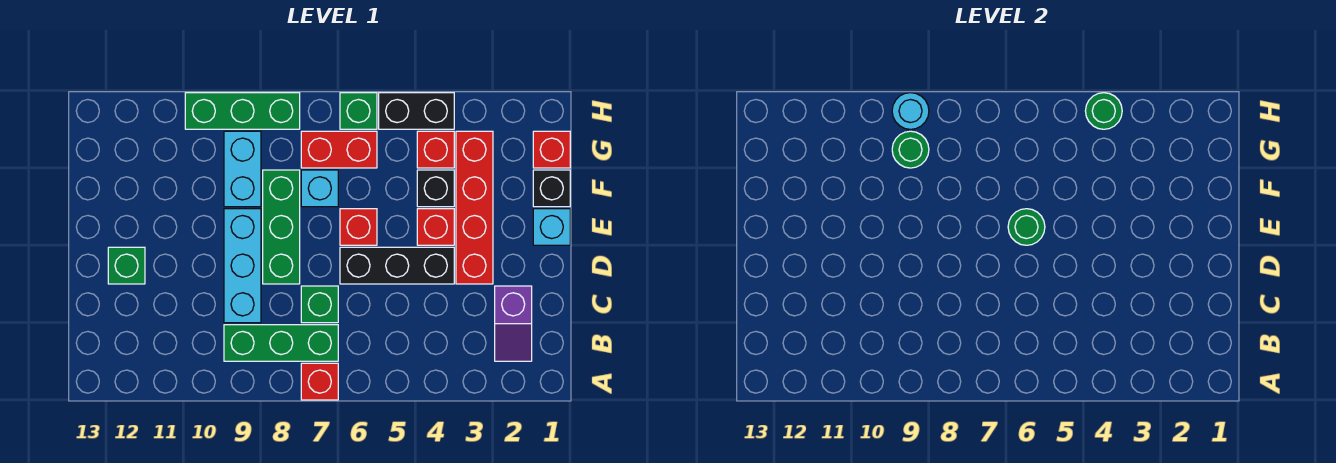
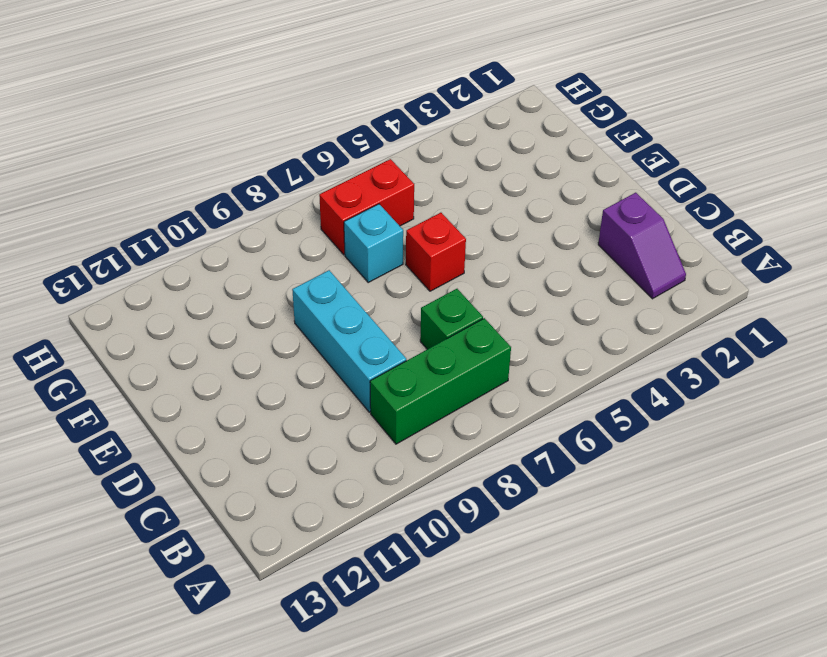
none -> red brick A7 level 1
none -> red brick D3:G3 level 1
none -> black brick D4:D6 level 1

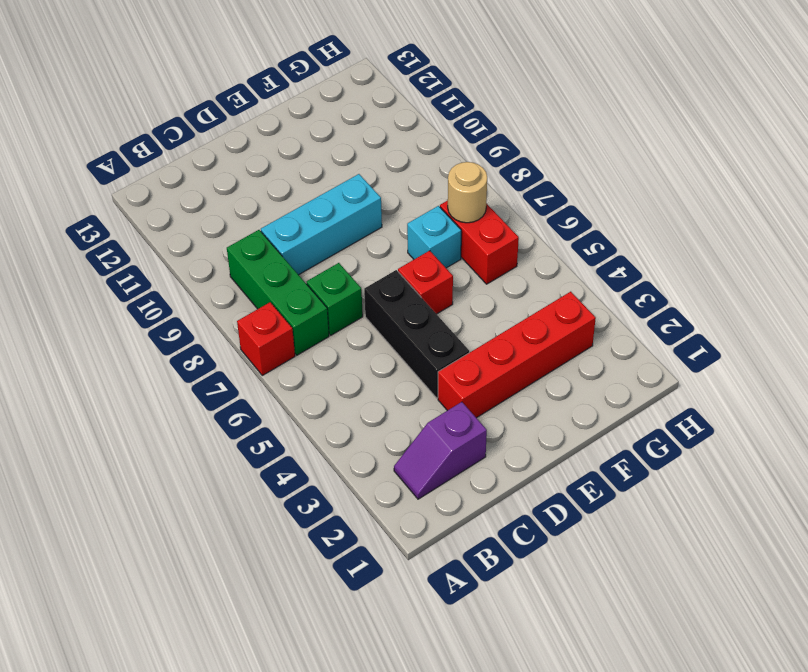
tan round brick G7 level 2 -> none
none -> green brick D8:F8 level 1
none -> green brick D12 level 1
none -> cyan brick E1 level 1

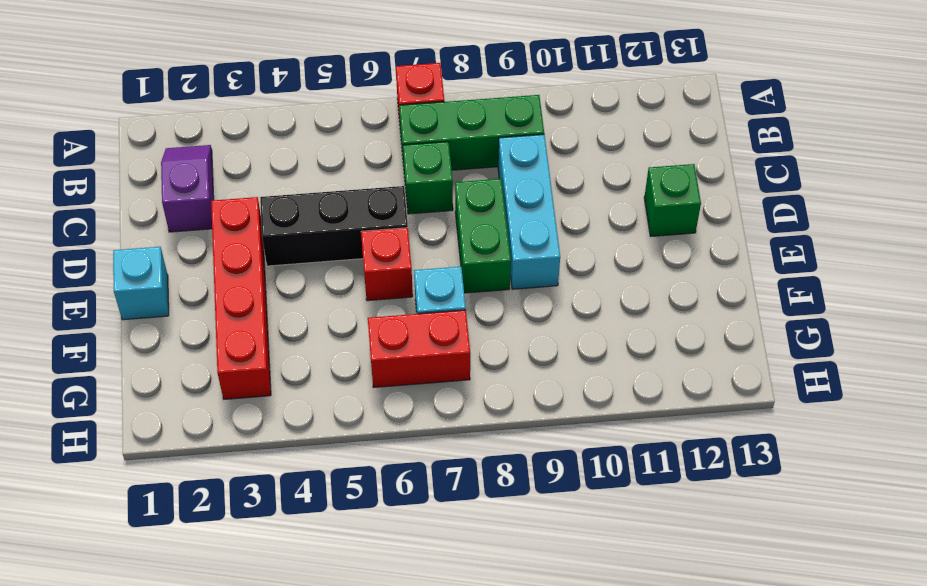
green brick D8:E8 level 1 -> green brick D8:F8 level 1
none -> red brick E4 level 1
none -> black brick F1 level 1
none -> black brick F4 level 1

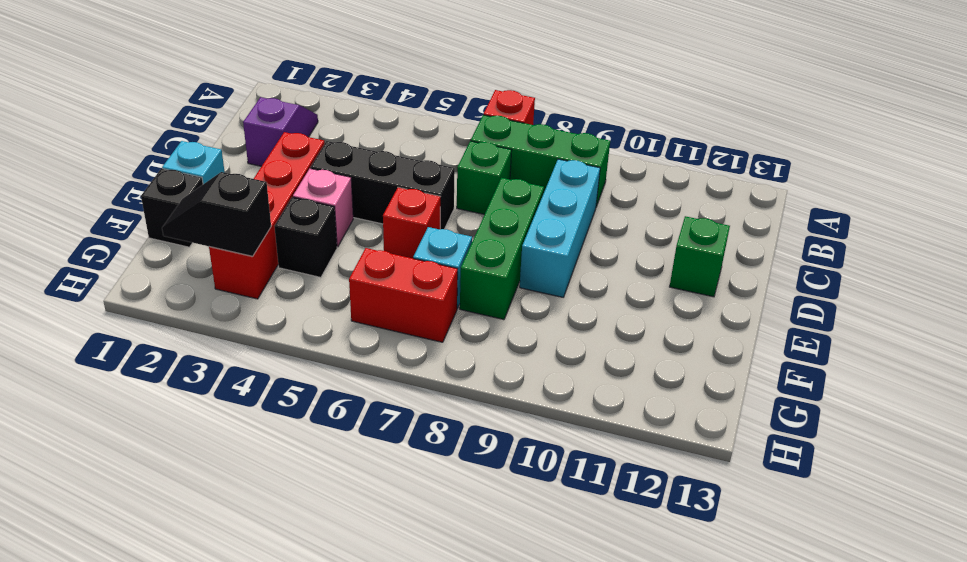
pink brick E4 level 1 -> red brick E4 level 1
black slope G2:G3 level 2 top 3 -> none
none -> cyan brick F9:G9 level 1
none -> red brick G1 level 1
none -> red brick G4 level 1

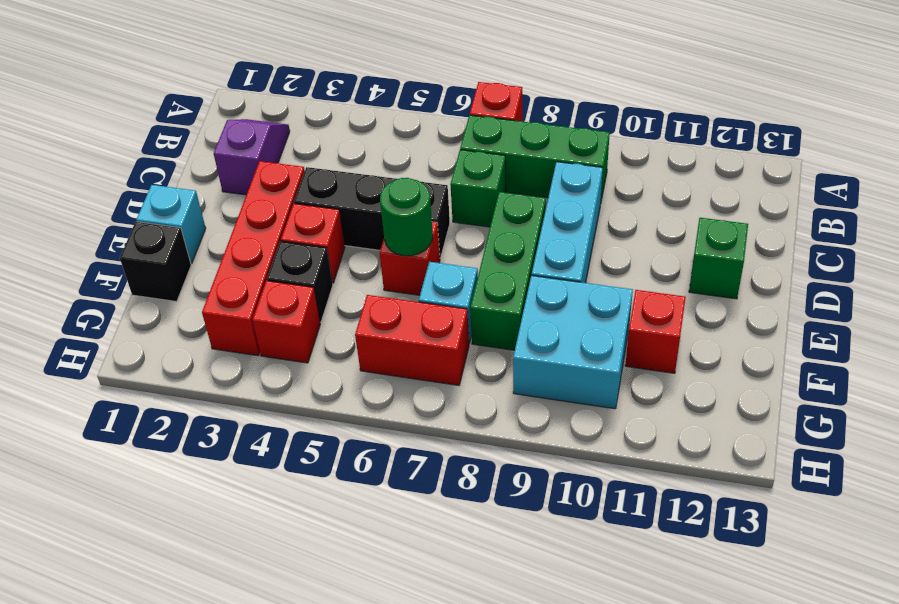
cyan brick F9:G10 level 1 -> cyan brick F9:G9 level 1
red brick F11 level 1 -> red brick G1 level 1
none -> black brick H4:H5 level 1
none -> green brick H6 level 1
none -> green brick H8:H10 level 1

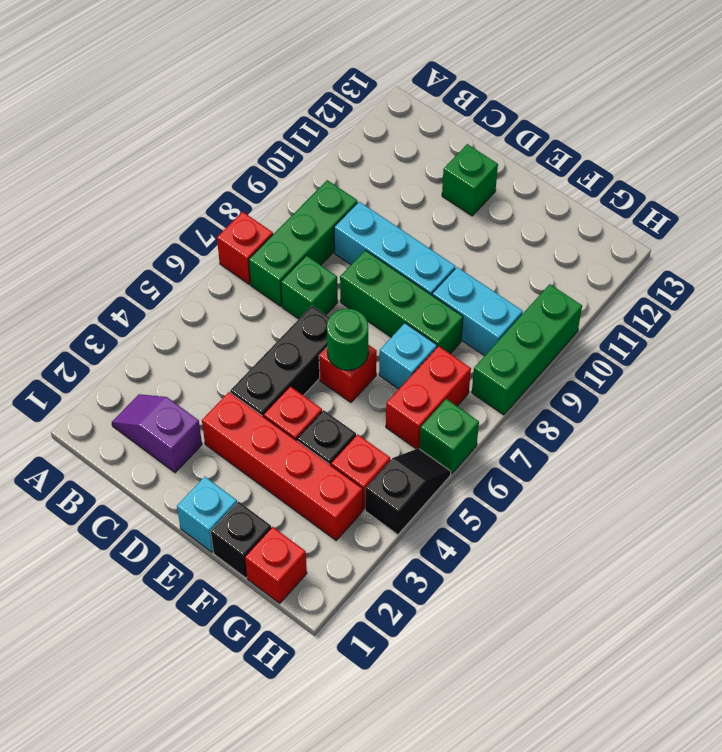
black slope H4:H5 level 1 top 4 -> black brick H4:H5 level 1
none -> green round brick G9 level 2
none -> green round brick H4 level 2
none -> cyan round brick H9 level 2

